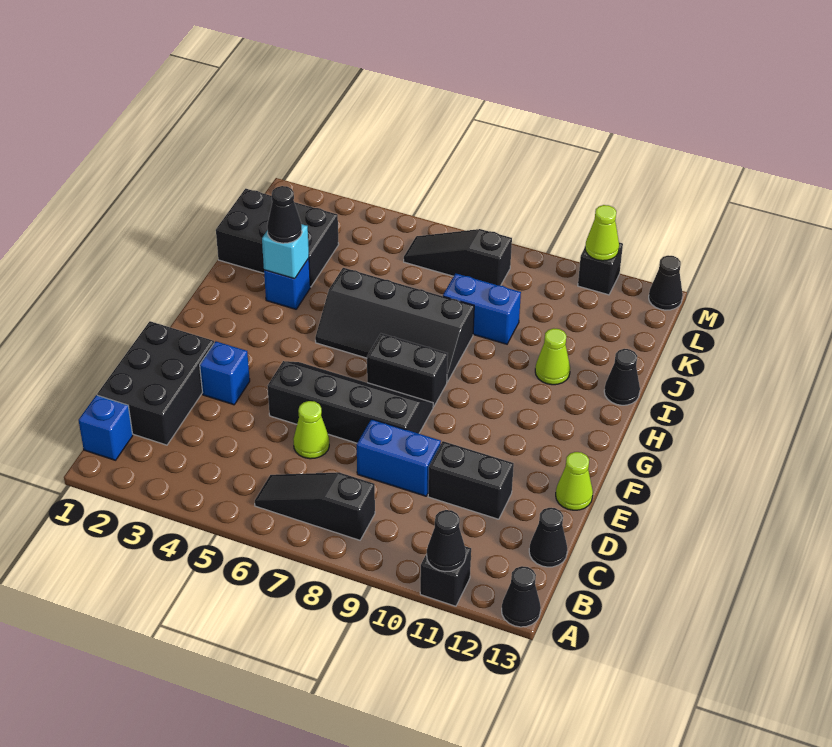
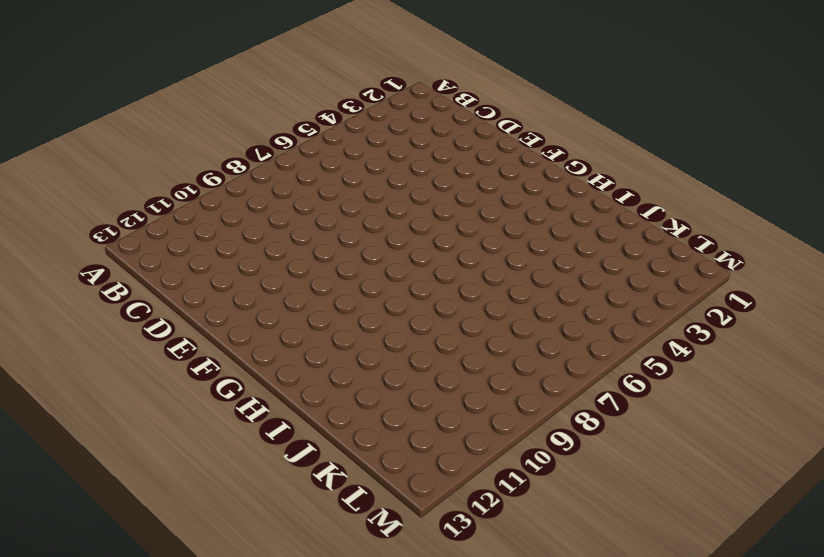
none -> black brick A11 level 1
none -> black cone A13 level 1
none -> blue brick B1 level 1

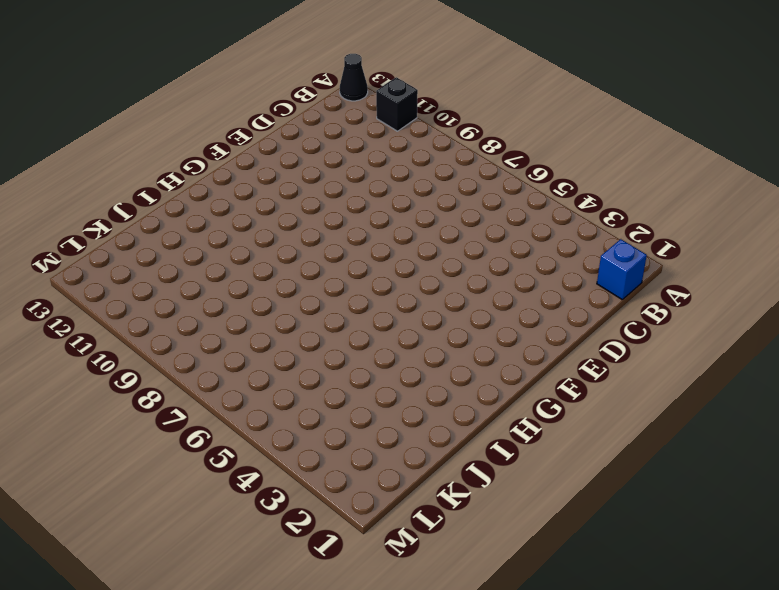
none -> black slope B6:B8 level 1 top 8
none -> black brick C1:E2 level 1
none -> black cone C13 level 1

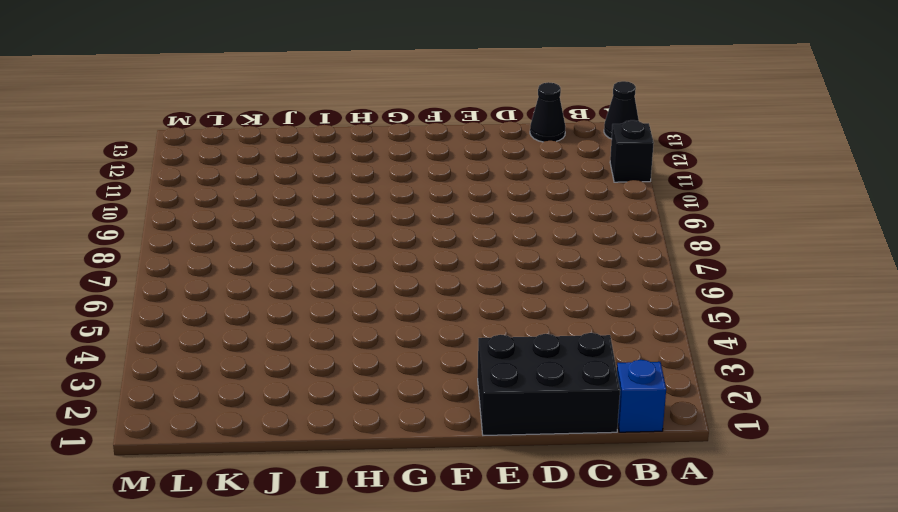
none -> black slope B6:B8 level 1 top 8
none -> lime cone D6 level 1
none -> blue brick D8:D9 level 1

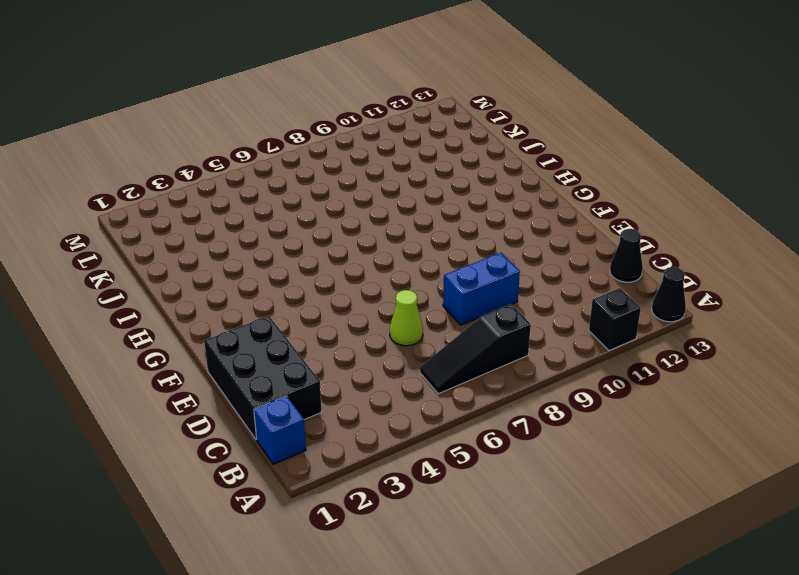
none -> black brick D10:D11 level 1
none -> blue brick E3 level 1
none -> black slope E5:F8 level 1 top E

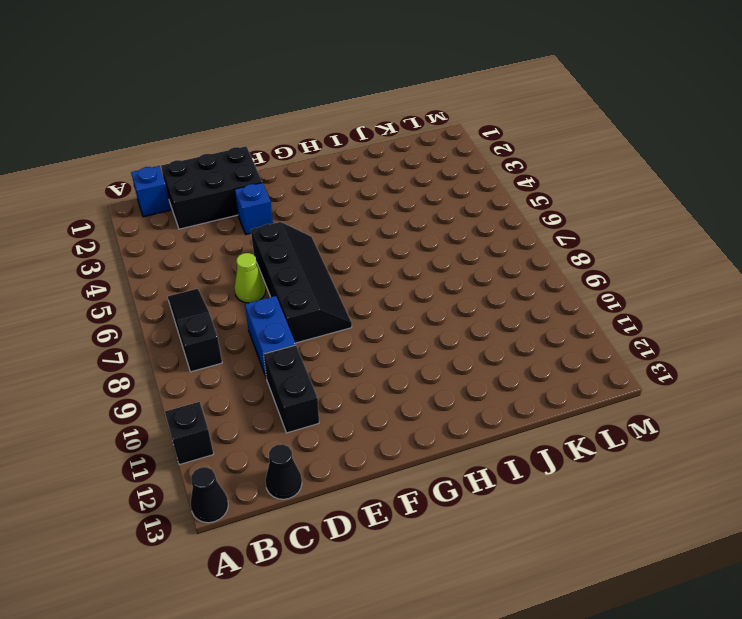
none -> lime cone E13 level 1
none -> black brick G7:G8 level 1
none -> black slope H5:I8 level 1 top I

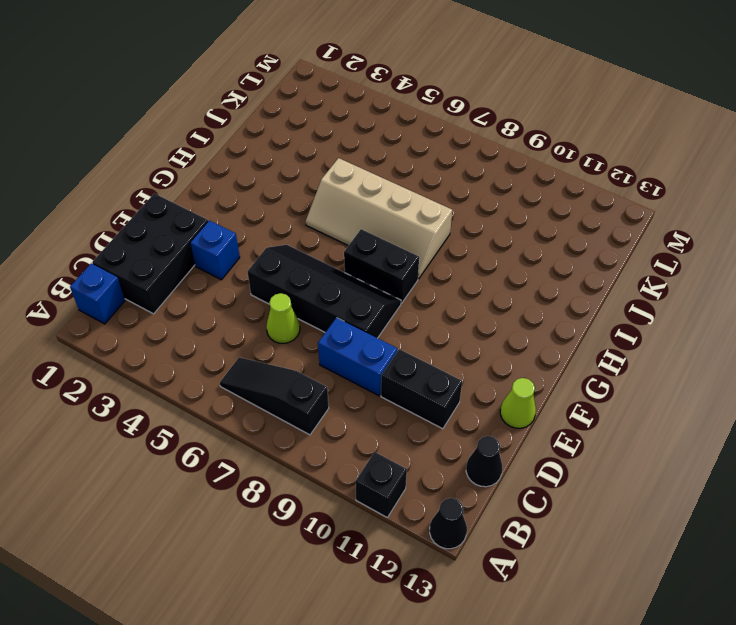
tan slope H5:I8 level 1 top I -> black slope H5:I8 level 1 top I
none -> blue brick I3 level 1
none -> lime cone I11 level 1
none -> black cone I13 level 1

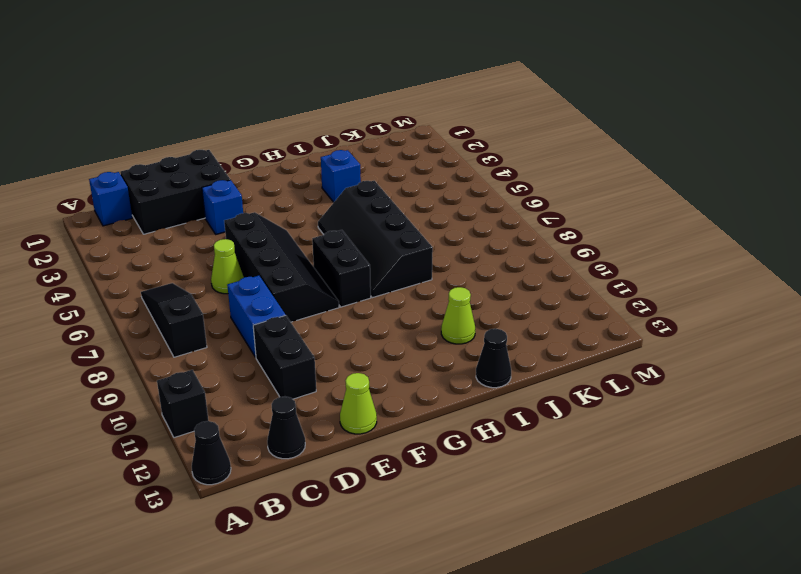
none -> black brick J1:K3 level 1
none -> blue brick J8:J9 level 1
none -> black slope L6:L8 level 1 top 8

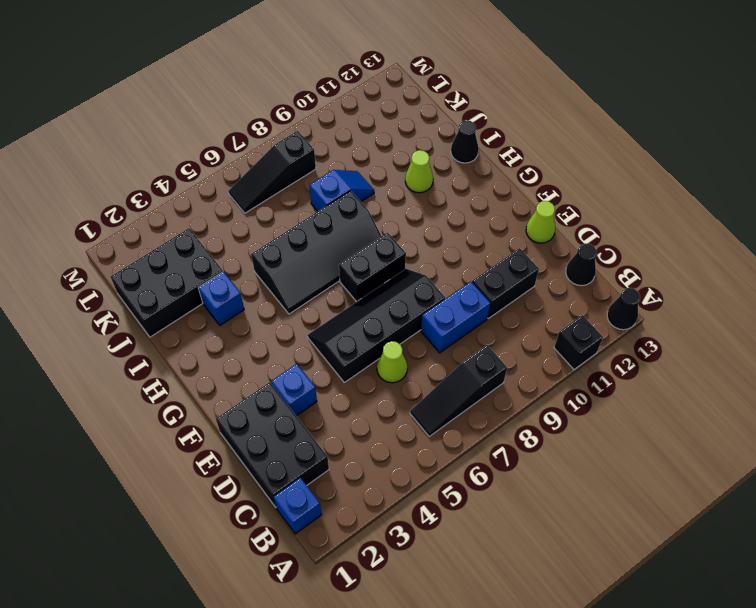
blue slope J8:J9 level 1 top 8 -> blue brick J8:J9 level 1
none -> black brick M11 level 1
none -> black cone M13 level 1
none -> black cone A11 level 2

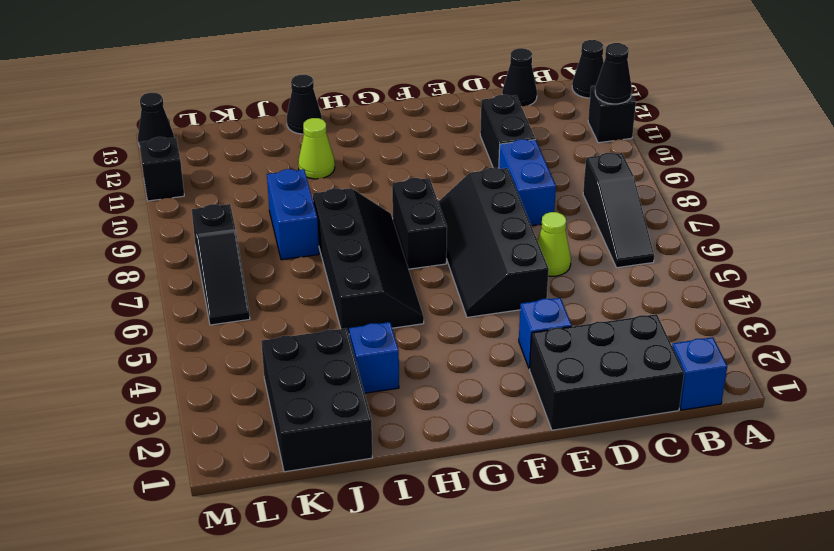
none -> lime cone E13 level 1
none -> cyan brick I3 level 2
none -> lime cone M11 level 2

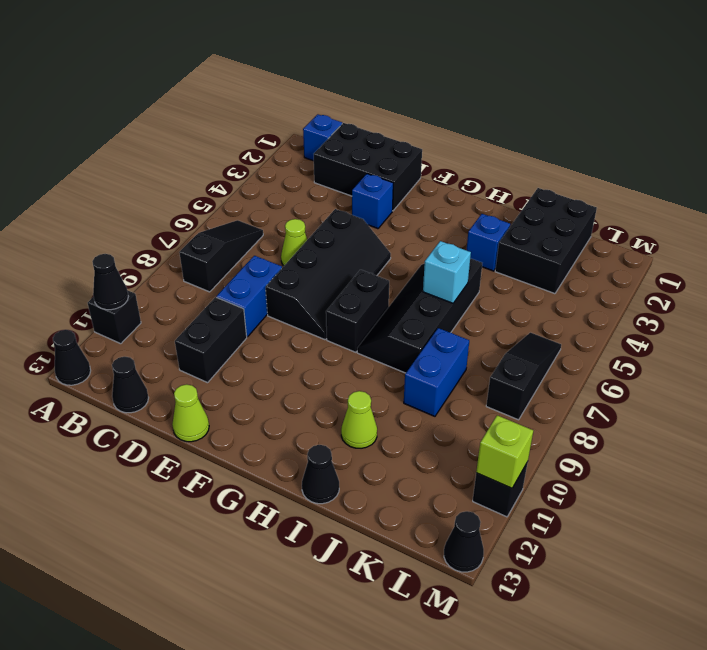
cyan brick I6 level 2 -> cyan brick I3 level 2
lime brick M11 level 2 -> lime cone M11 level 2
none -> black cone I3 level 3

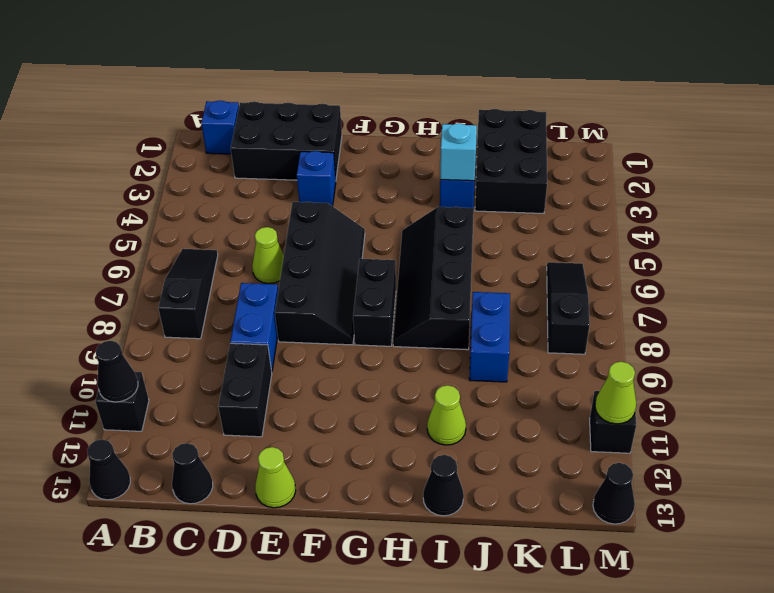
none -> black cone I3 level 3

